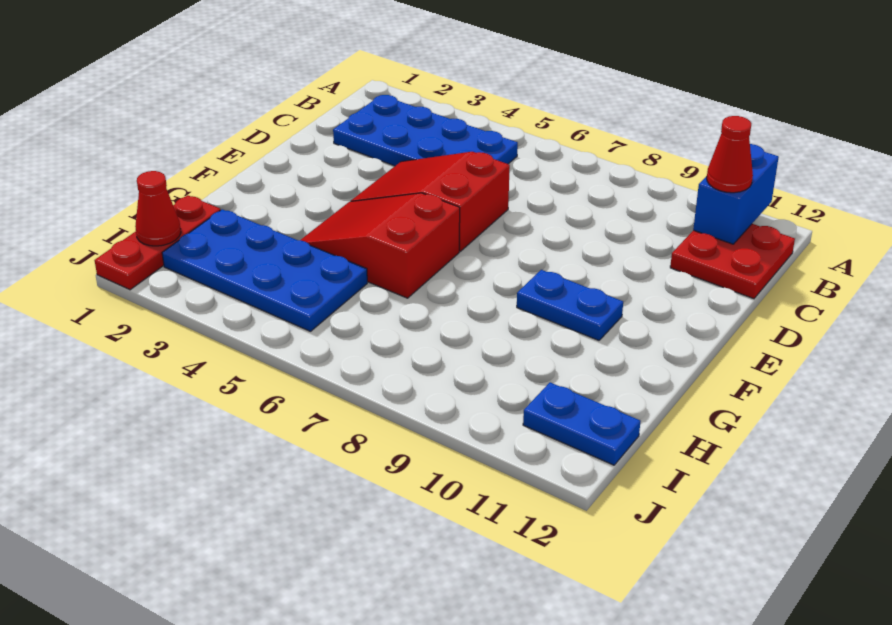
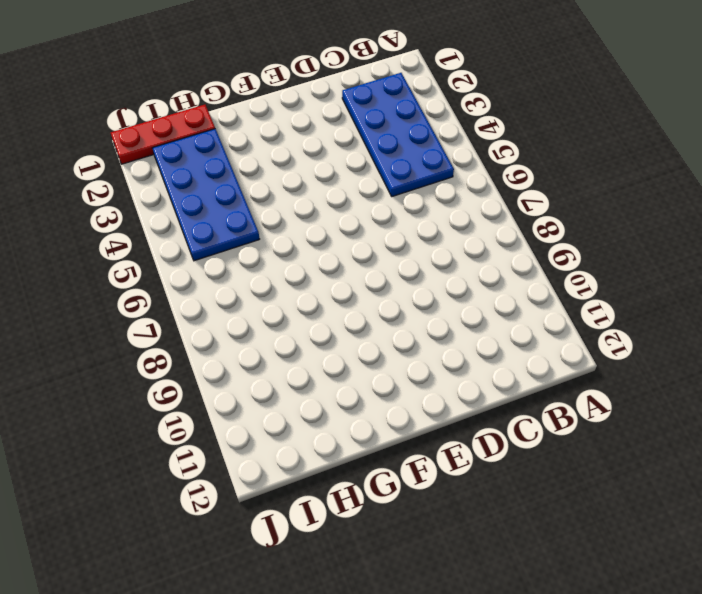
none -> red plate B11:C12 level 1
none -> red slope D4:E6 level 1 top 6

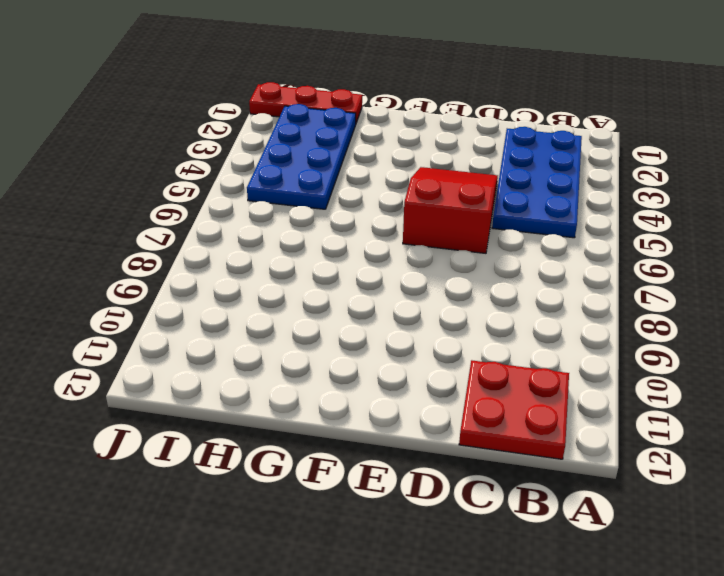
none -> red slope F4:G6 level 1 top 6
none -> blue plate F9:F10 level 1

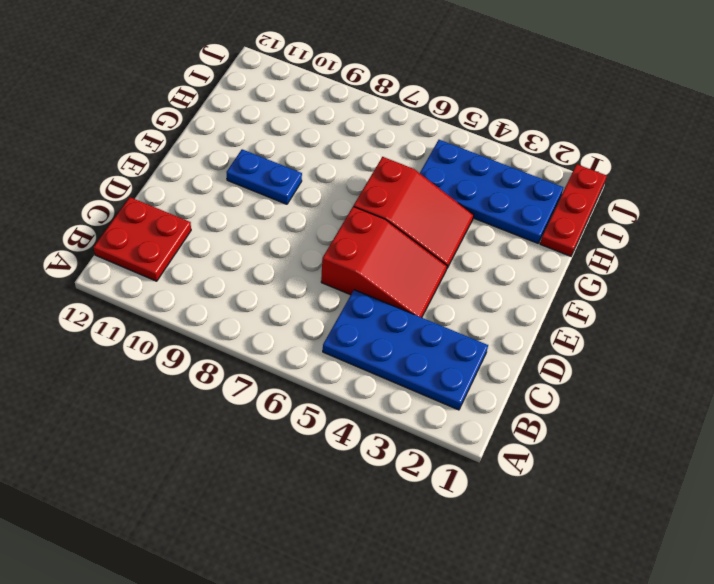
none -> blue plate I11:I12 level 1
none -> blue brick A11:B11 level 2

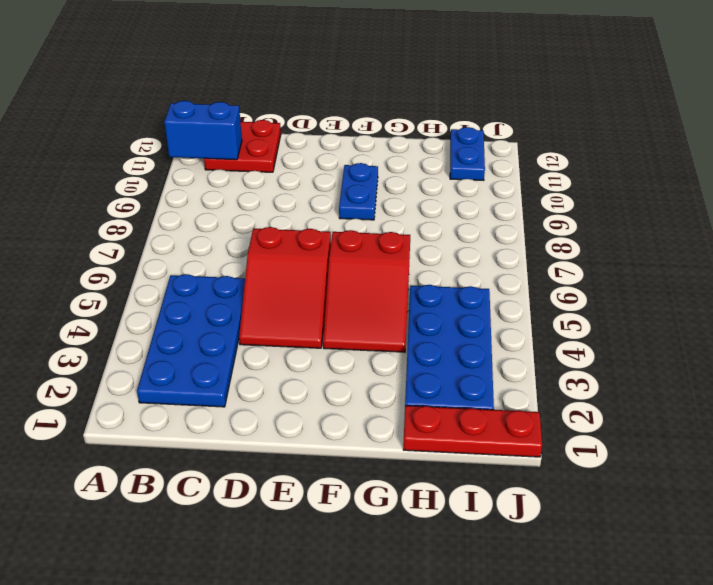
none -> red cone I1 level 2
none -> red cone B11 level 3

